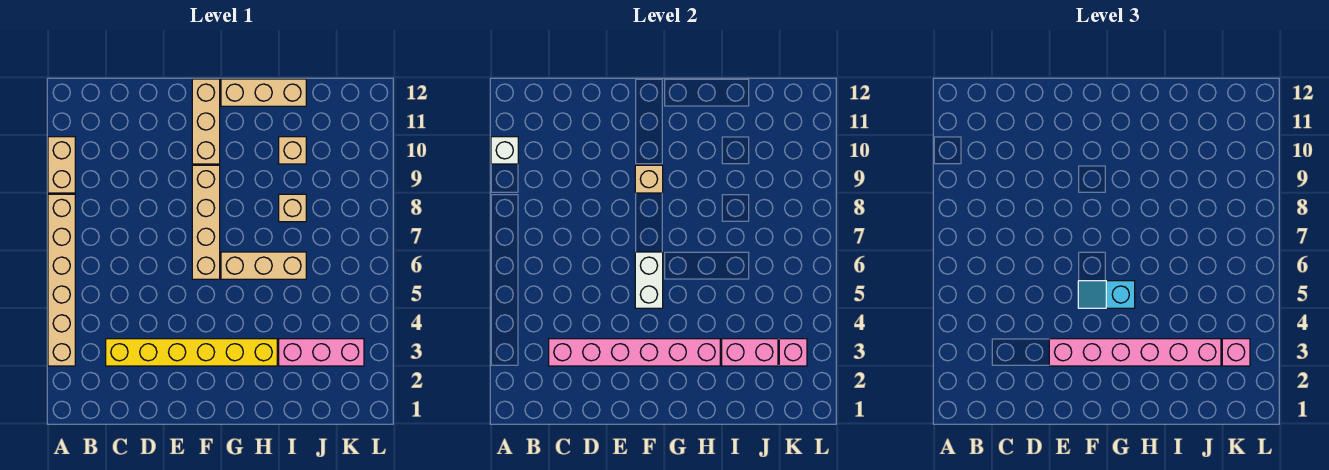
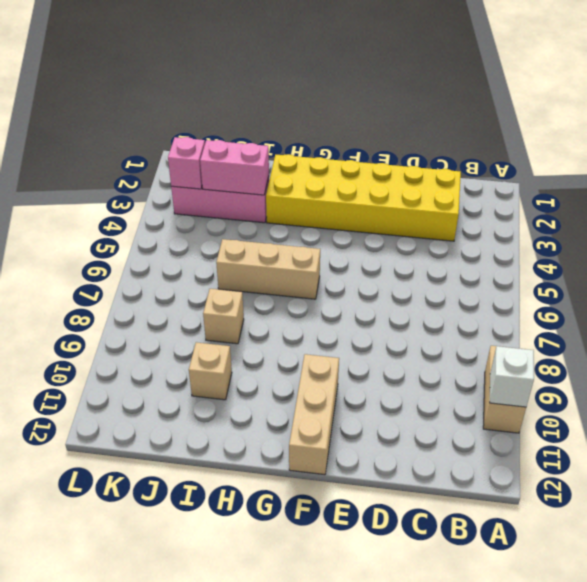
yellow brick C2:H3 level 1 -> yellow brick C3:H3 level 1
none -> tan brick A3:A8 level 1
none -> tan brick F6:F9 level 1
none -> tan brick G12:I12 level 1

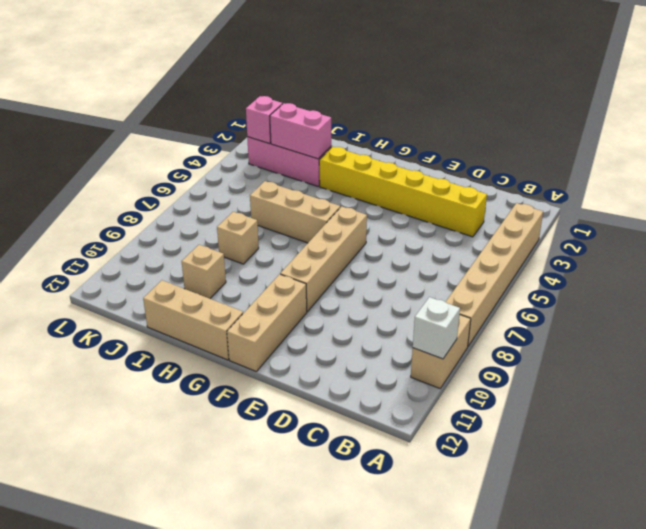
none -> pink brick C3:H3 level 2
none -> white brick F5:F6 level 2
none -> tan brick F9 level 2

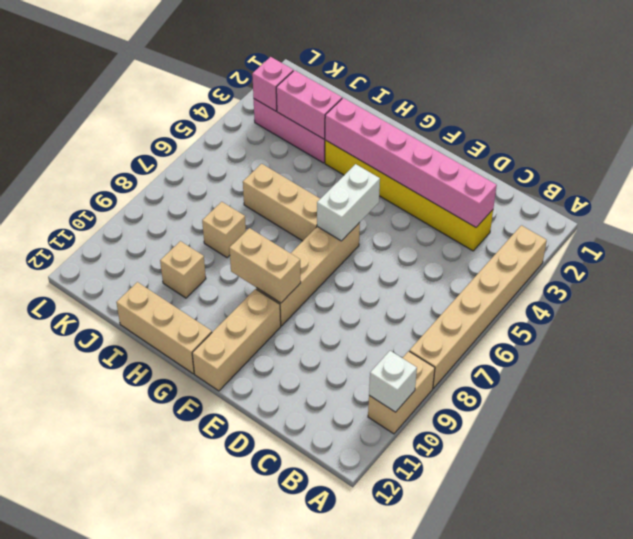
tan brick F9:G9 level 2 -> tan brick F9 level 2
none -> pink brick E3:J3 level 3
none -> cyan slope F5:G5 level 3 top G
none -> pink brick K3 level 3

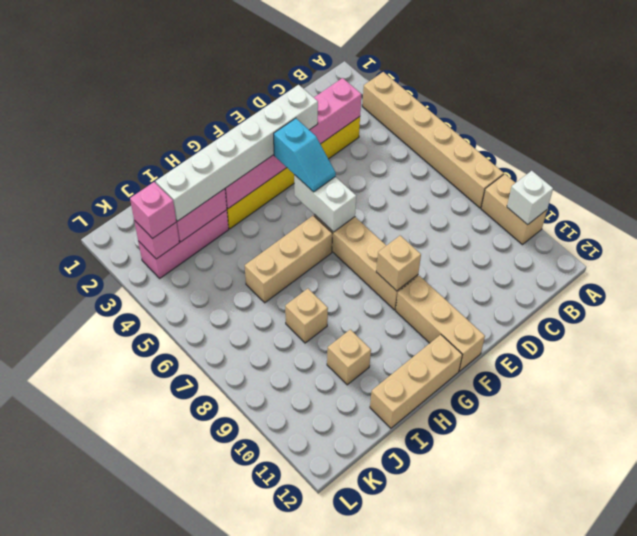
white brick E3:J3 level 3 -> pink brick E3:J3 level 3
cyan slope F4:F5 level 3 top 4 -> cyan slope F5:G5 level 3 top G

